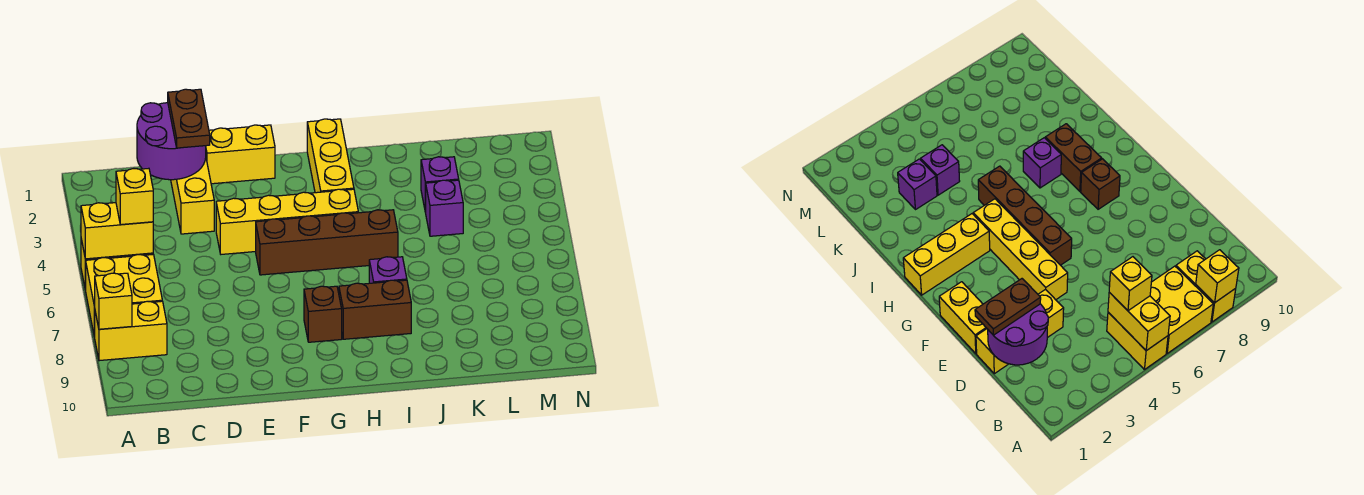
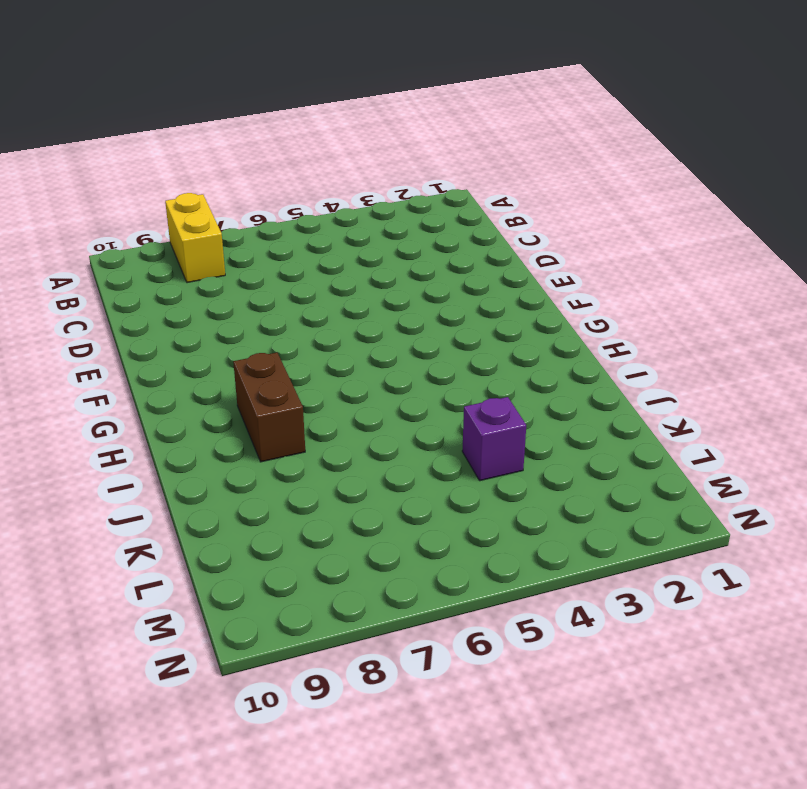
none -> yellow brick A5:B5 level 1
none -> yellow brick A6:B7 level 1
none -> yellow brick D1:D3 level 1

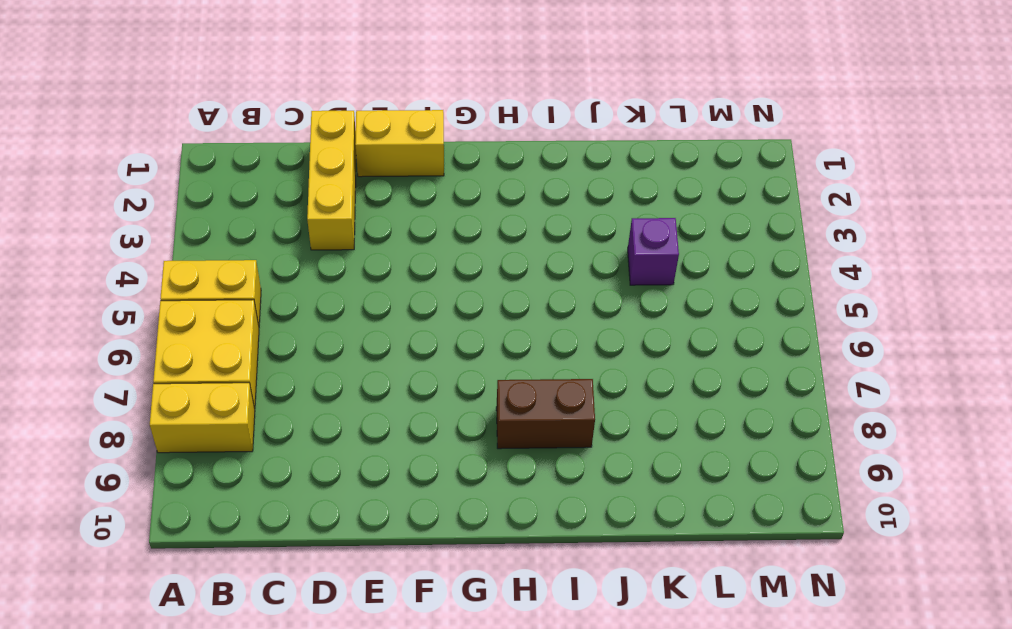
none -> yellow brick E4:H4 level 1
none -> brown brick F5:I5 level 1
none -> brown brick G8 level 1

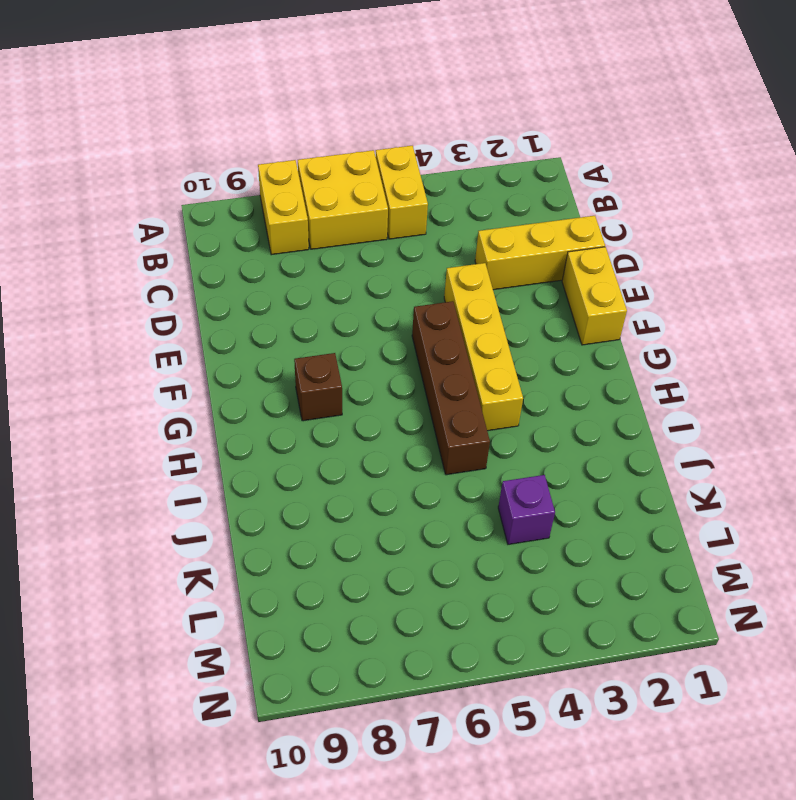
none -> yellow brick H1:H3 level 1
none -> brown brick H8:I8 level 1
none -> purple brick I7 level 1

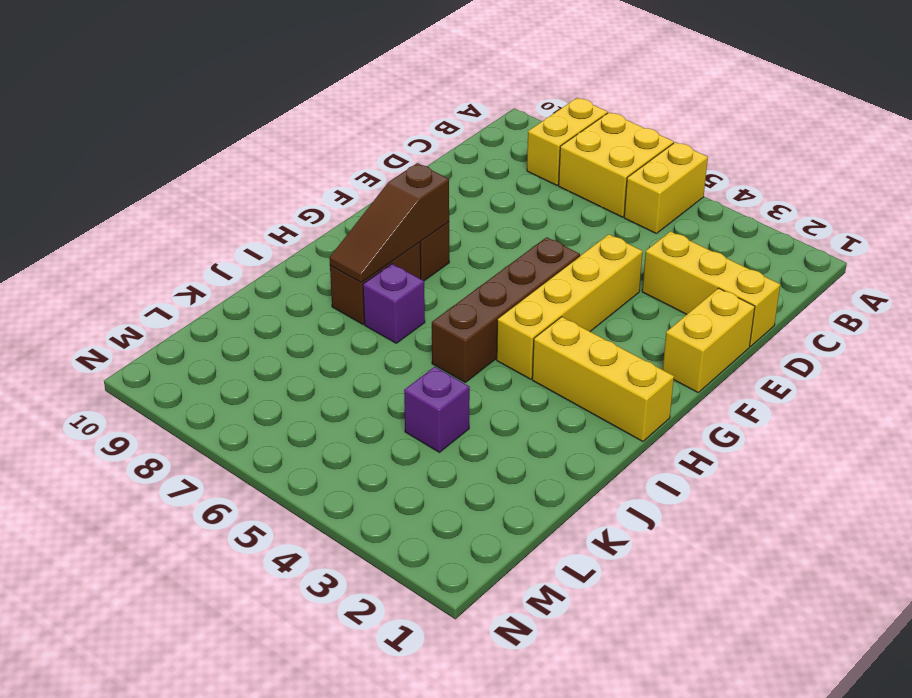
brown slope G8:I8 level 2 top G -> none
none -> purple brick K3 level 1
none -> yellow brick A5:B5 level 2
none -> yellow brick A8 level 2

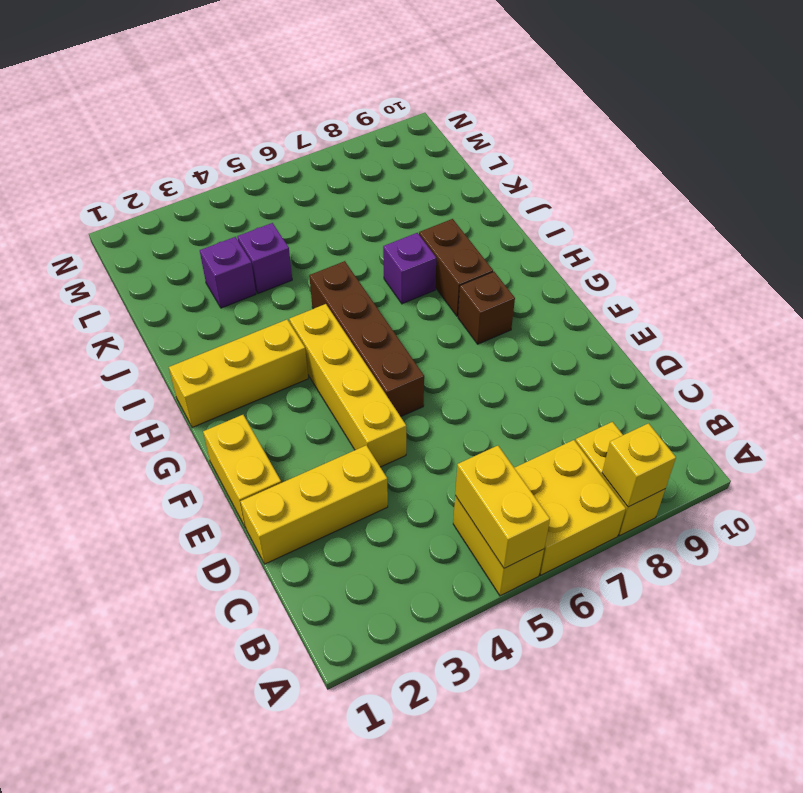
none -> purple round brick C1:D2 level 2
none -> yellow brick B5 level 3
none -> brown plate D1:D2 level 3

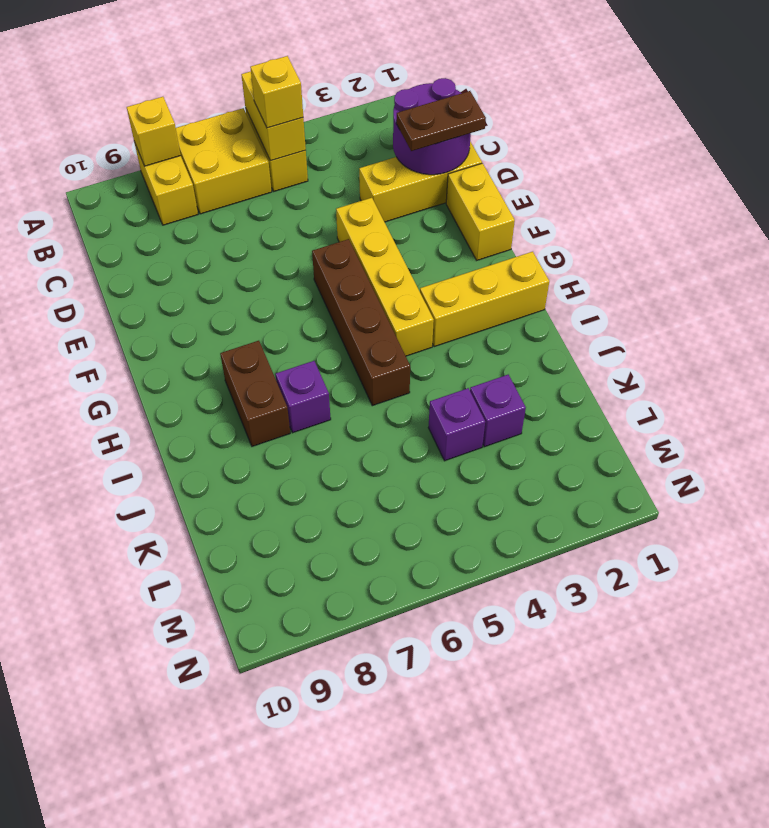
none -> brown brick G8 level 1

